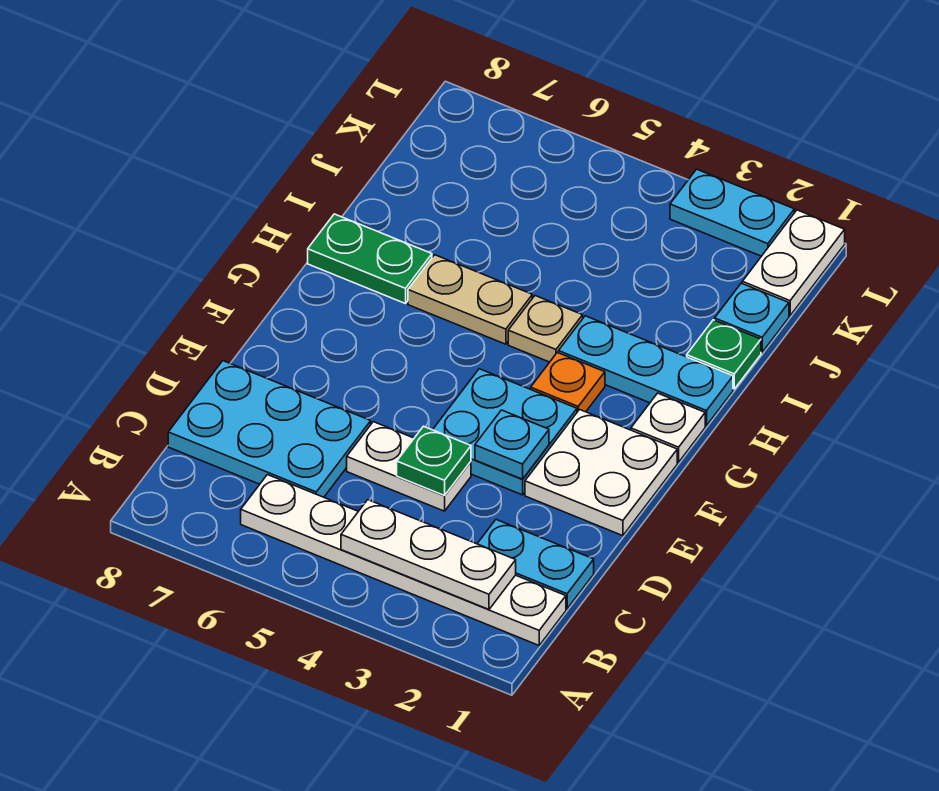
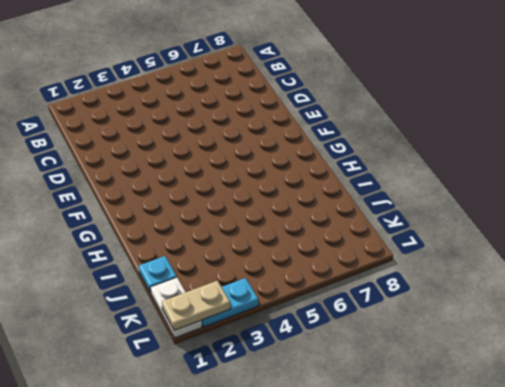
tan plate L1:L2 level 2 -> tan plate H5:H6 level 1
none -> white plate B1:B6 level 1
none -> cyan plate C1:C2 level 1
none -> cyan plate C6:D8 level 1

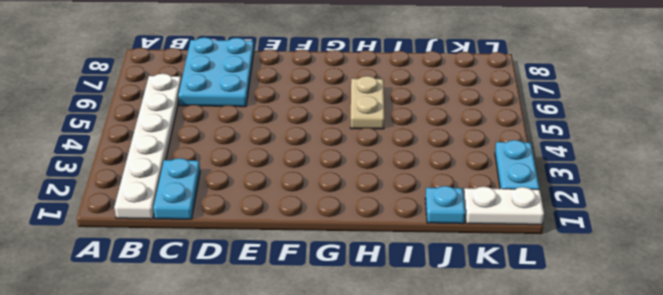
none -> white plate D4:D5 level 1
none -> white plate E1:F2 level 1
none -> cyan plate E3:F4 level 1

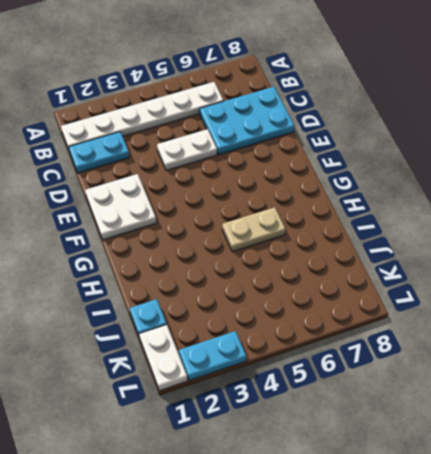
none -> cyan plate E3:F4 level 1
none -> white plate G1 level 1
none -> orange plate G3 level 1

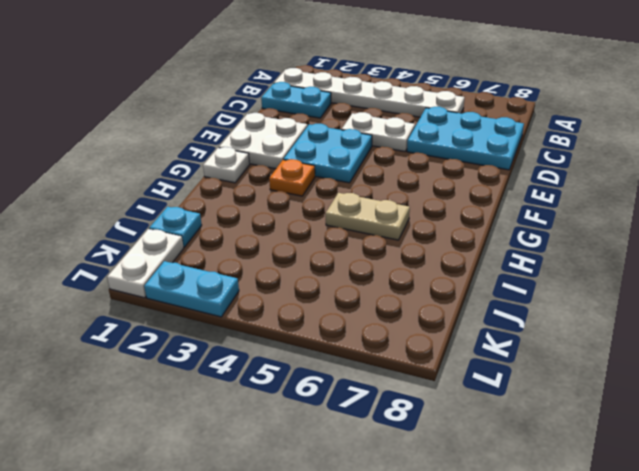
none -> cyan plate H1:H3 level 1
none -> tan plate H4 level 1
none -> green plate H7:H8 level 1

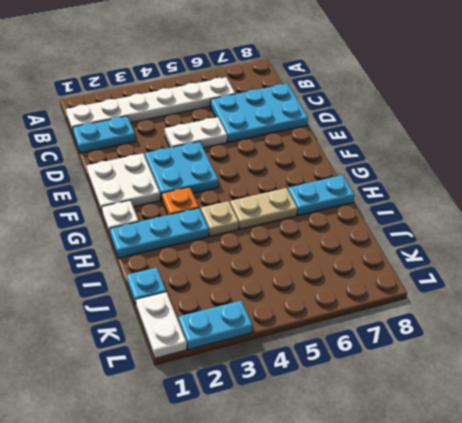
cyan plate H7:H8 level 1 -> green plate H7:H8 level 1
none -> green plate I1 level 1
none -> white plate B2:B4 level 2
none -> green plate D4 level 2

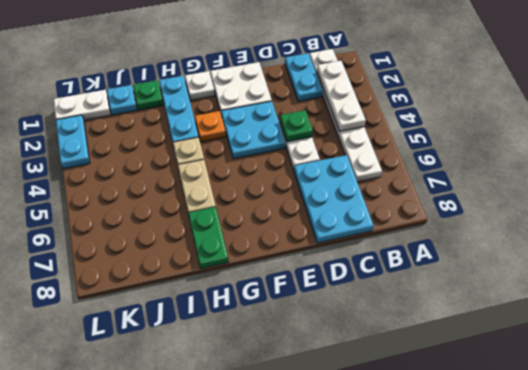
none -> cyan plate E3 level 2

